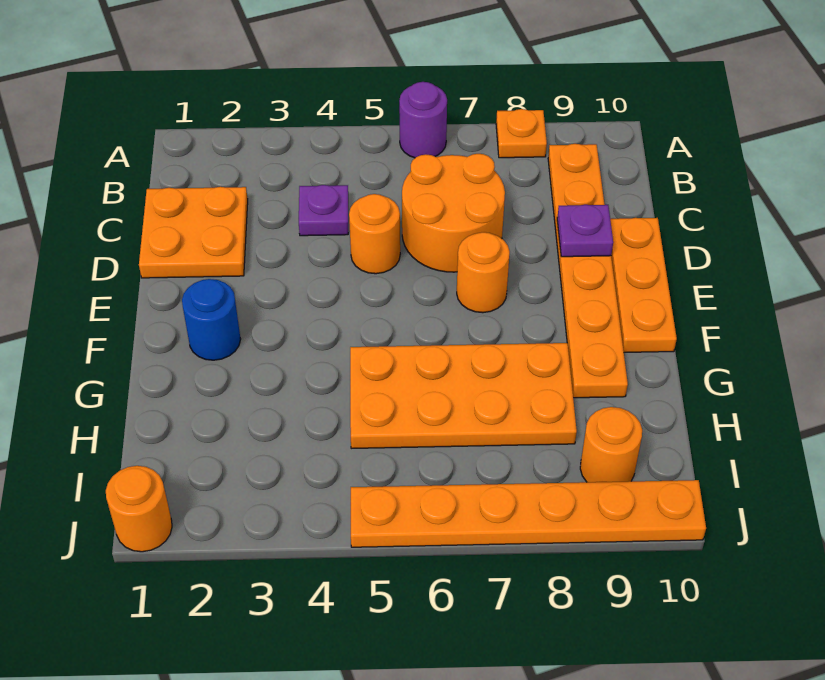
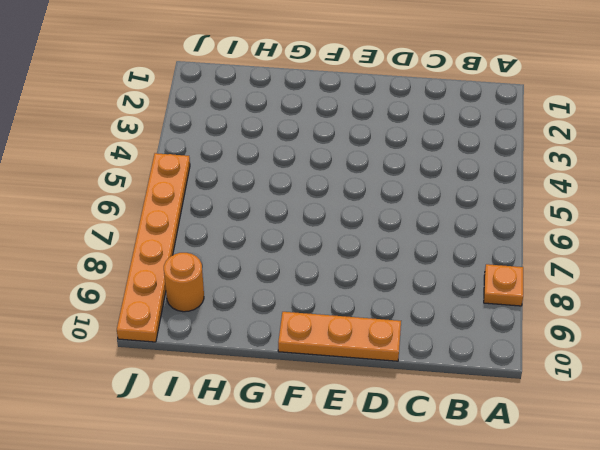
none -> purple round brick A6 level 1
none -> orange plate B9:G9 level 1
none -> orange plate C1:D2 level 1

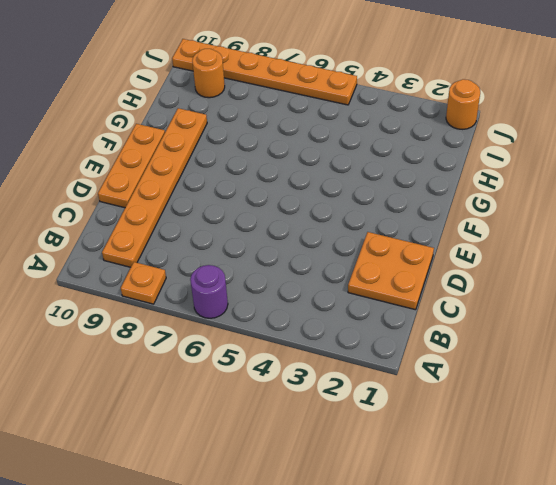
none -> purple plate C4 level 1
none -> orange round brick C6:D7 level 1
none -> orange round brick D5 level 1

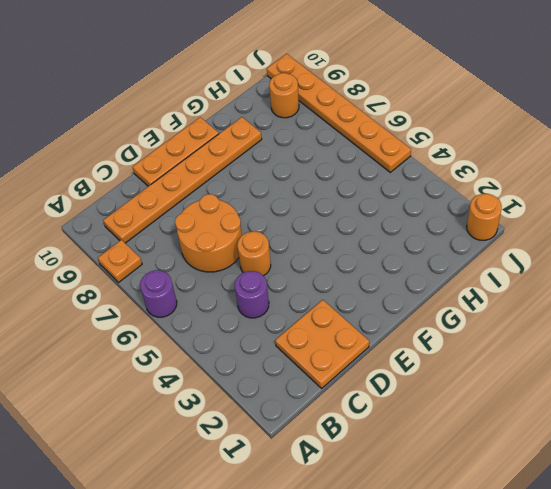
purple round brick C4 level 1 -> purple plate C4 level 1
none -> orange round brick E7 level 1
none -> blue round brick F2 level 1
none -> orange plate G5:H8 level 1

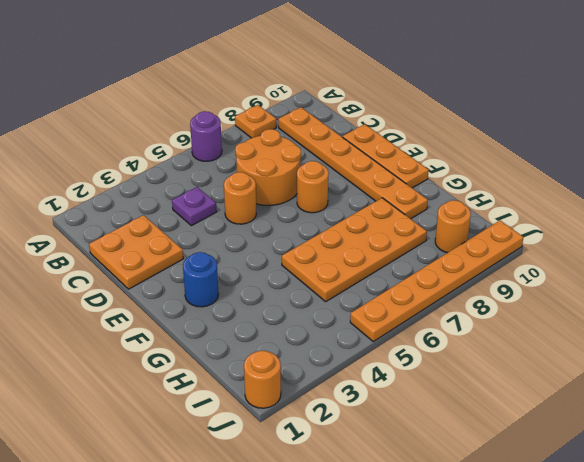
none -> purple plate D9 level 2

